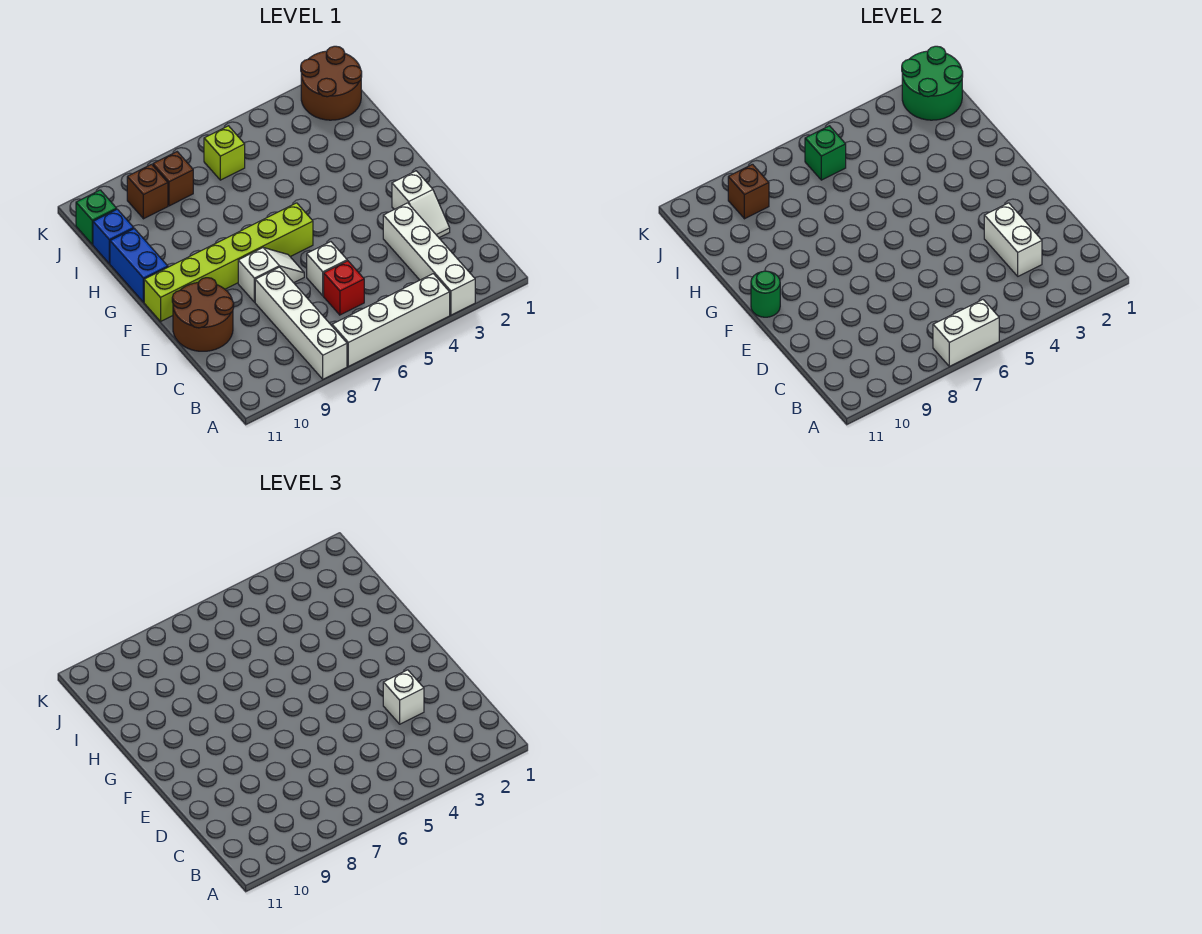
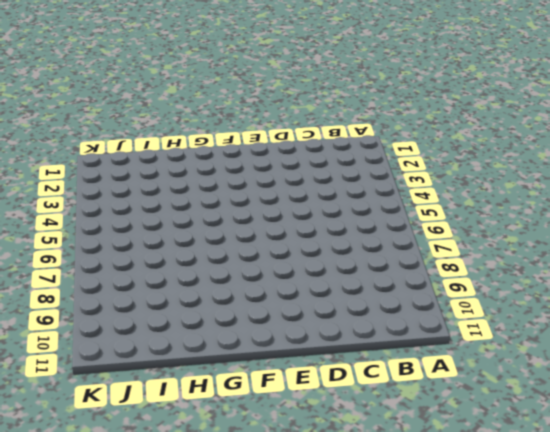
none -> white brick A3:D3 level 1
none -> white brick A4:A7 level 1
none -> white brick A8:D8 level 1

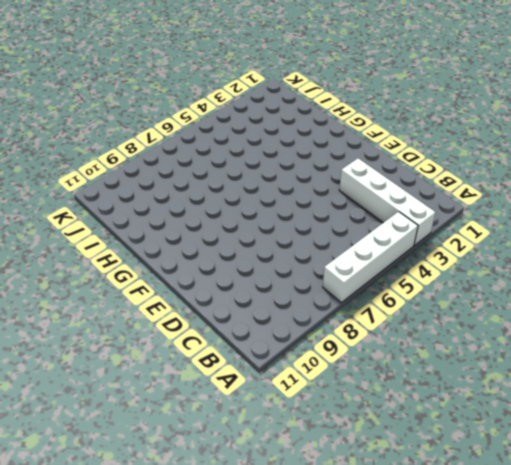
none -> white brick A8:D8 level 1
none -> red brick C6 level 1
none -> white slope D2:E2 level 1 top E

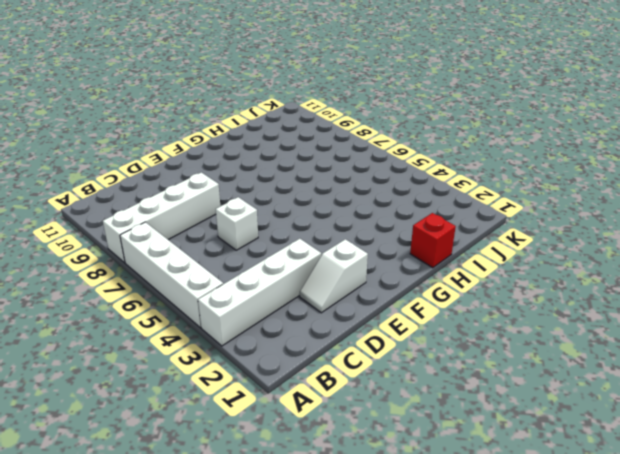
red brick H1 level 1 -> red brick C6 level 1
none -> brown round brick D10:E11 level 1
none -> white slope E7:E8 level 1 top 8
none -> lime brick F6:F11 level 1

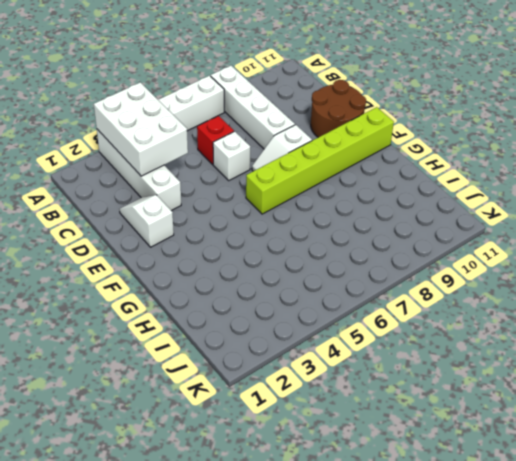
white brick A3:C4 level 2 -> white brick C3:D3 level 2
none -> blue brick G11:H11 level 1
none -> blue brick I11 level 1
none -> brown round brick J1:K2 level 1

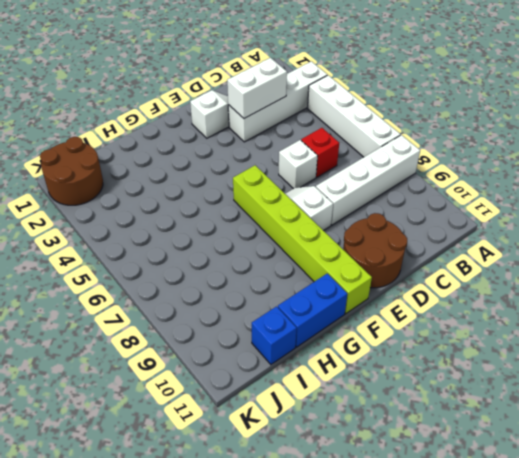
none -> lime brick J6 level 1
none -> brown brick J8 level 1
none -> brown brick J9 level 1

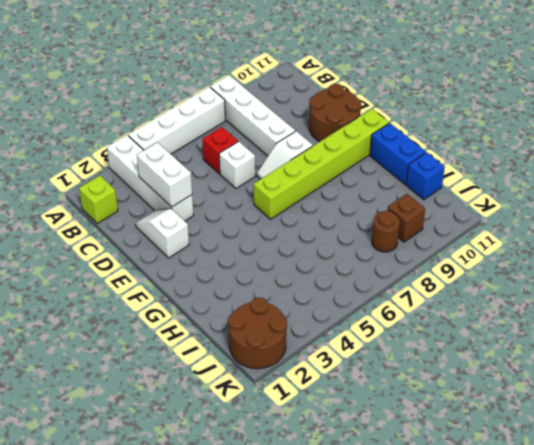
lime brick B1 level 1 -> lime brick J6 level 1
brown round brick J8 level 1 -> brown brick J8 level 1
none -> green brick J11 level 1
none -> white brick A6:A7 level 2
none -> green round brick F11 level 2

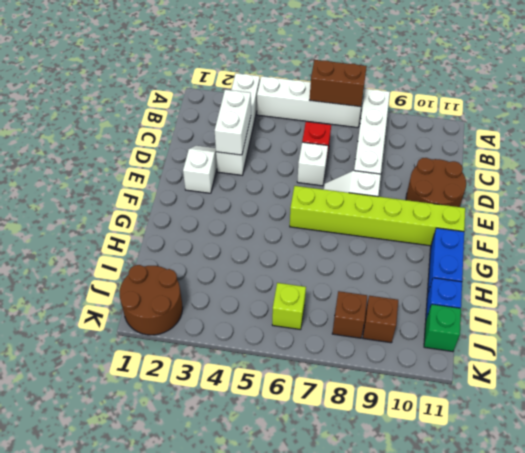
brown brick A6:A7 level 2 -> white brick A6:A7 level 2
none -> green round brick F11 level 2
none -> green round brick J1:K2 level 2
none -> green brick J6 level 2

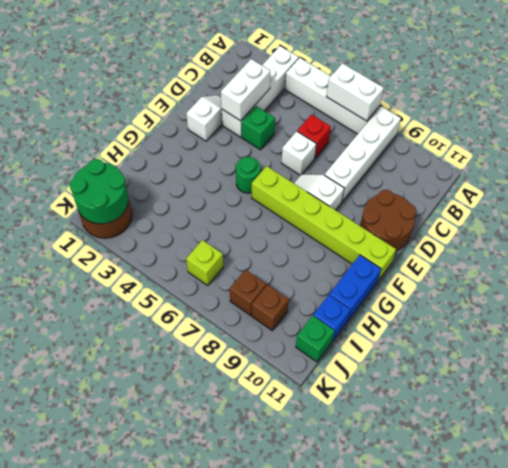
green brick D4 level 1 -> green brick J6 level 2
green round brick F5 level 1 -> green round brick F11 level 2
none -> brown brick J9 level 2
none -> white brick D3 level 3

